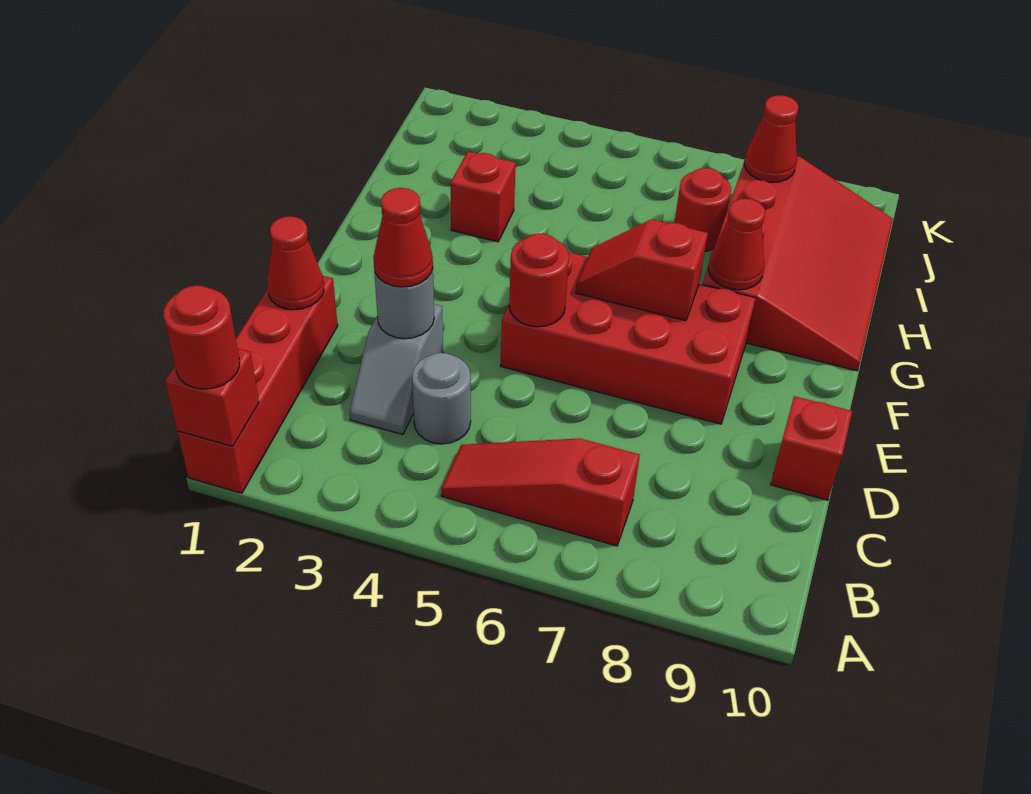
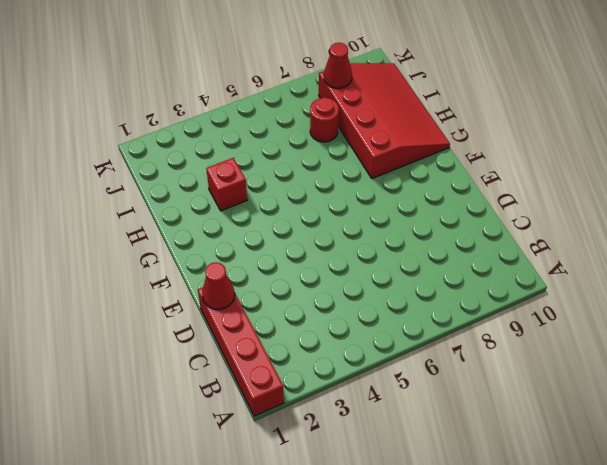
none -> red slope B5:B7 level 1 top 7
none -> grey slope C3:D3 level 1 top D
none -> grey round brick C4 level 1

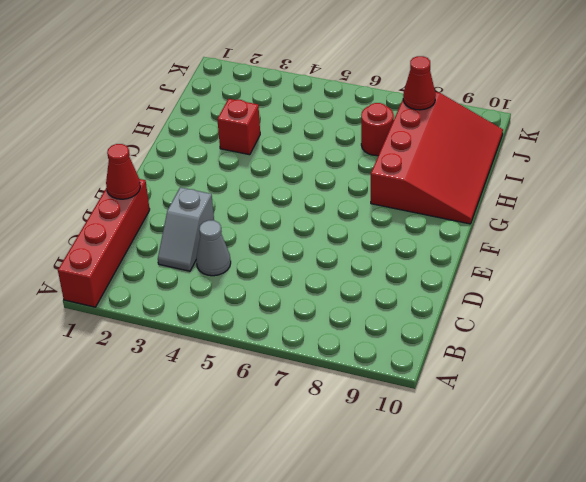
grey cone C4 level 1 -> grey round brick C4 level 1
none -> red slope B5:B7 level 1 top 7
none -> red brick D10 level 1
none -> red brick E5:F8 level 1

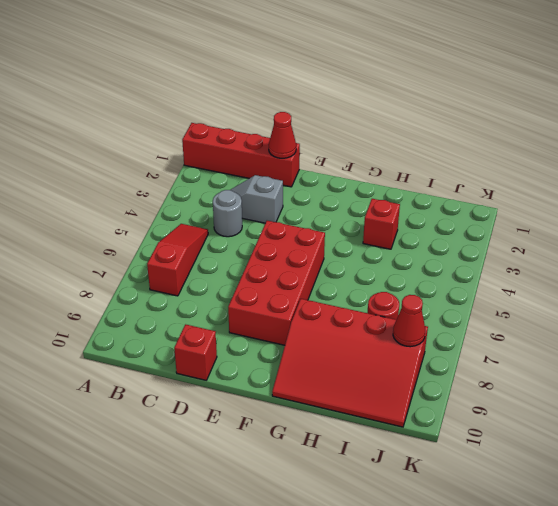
none -> red brick A1 level 2
none -> grey round brick D3 level 2
none -> red round brick E5 level 2

